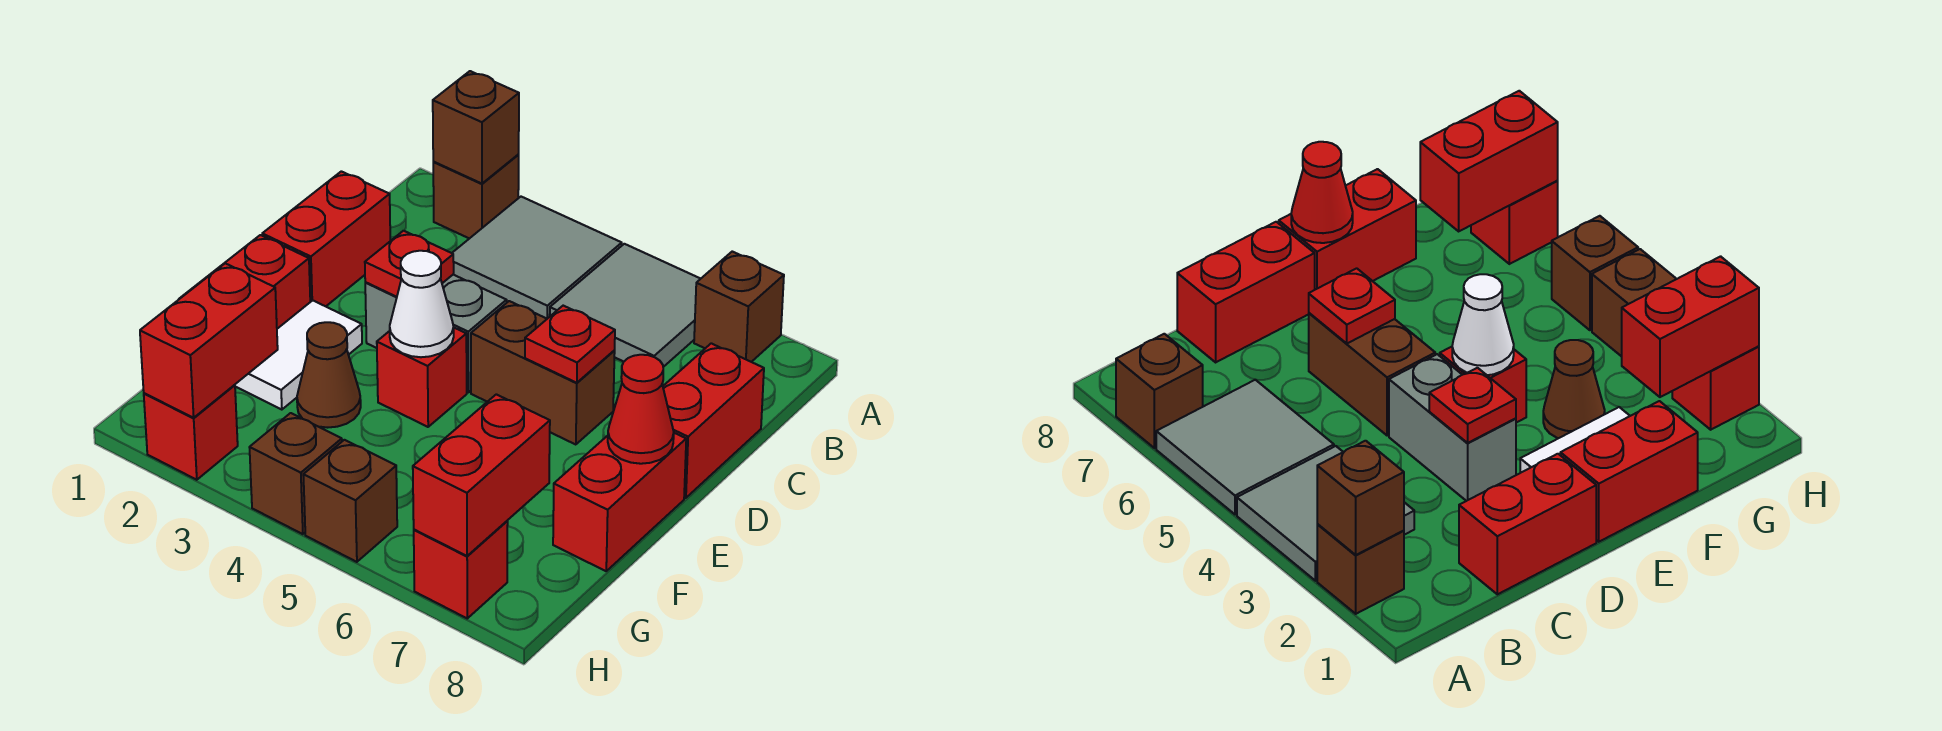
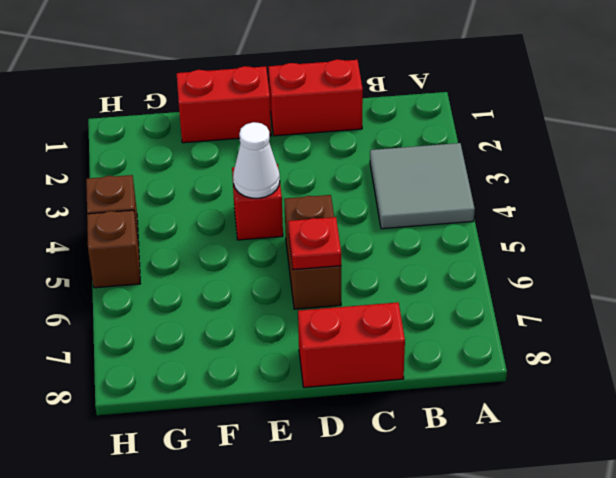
none -> brown brick A2 level 1
none -> grey tile A5:B6 level 1
none -> brown brick A7 level 1

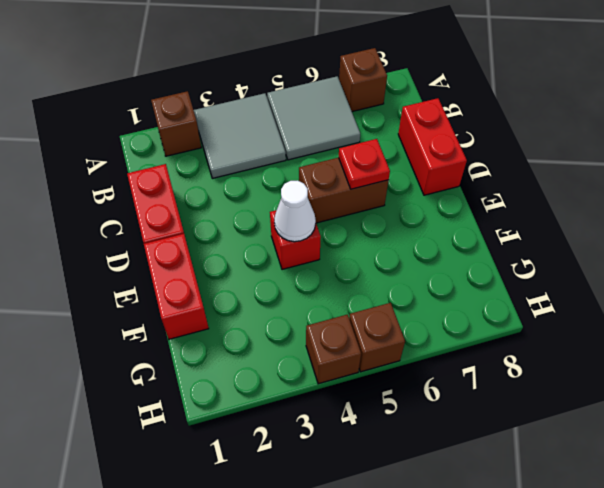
none -> grey brick D3:D4 level 1
none -> white tile E2:F2 level 1
none -> red brick E8:F8 level 1

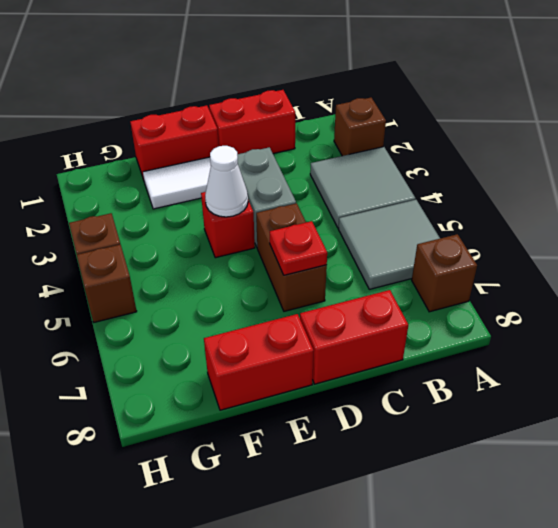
none -> brown cone F3 level 1
none -> red brick H2 level 1
none -> red brick H7 level 1

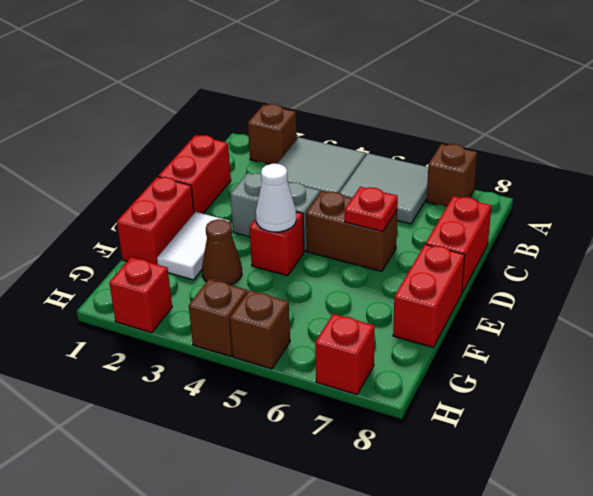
none -> brown brick A2 level 2
none -> red plate D3 level 2
none -> red cone E8 level 2

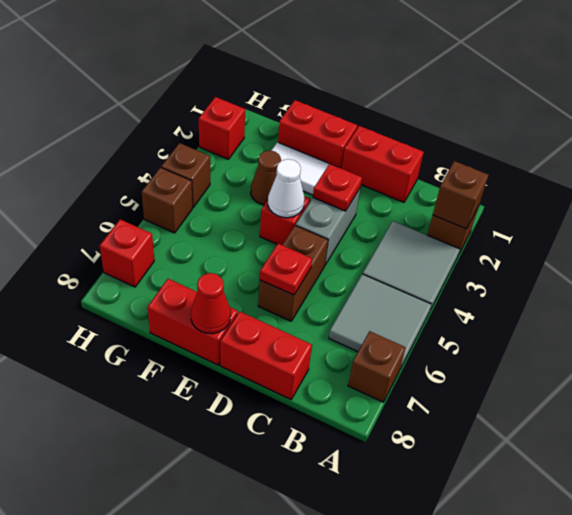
none -> red brick G2:H2 level 2
none -> red brick G7:H7 level 2

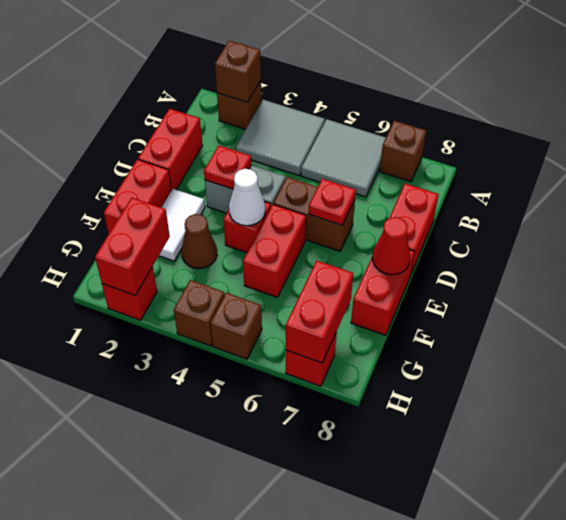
red brick E5:F5 level 1 -> none

